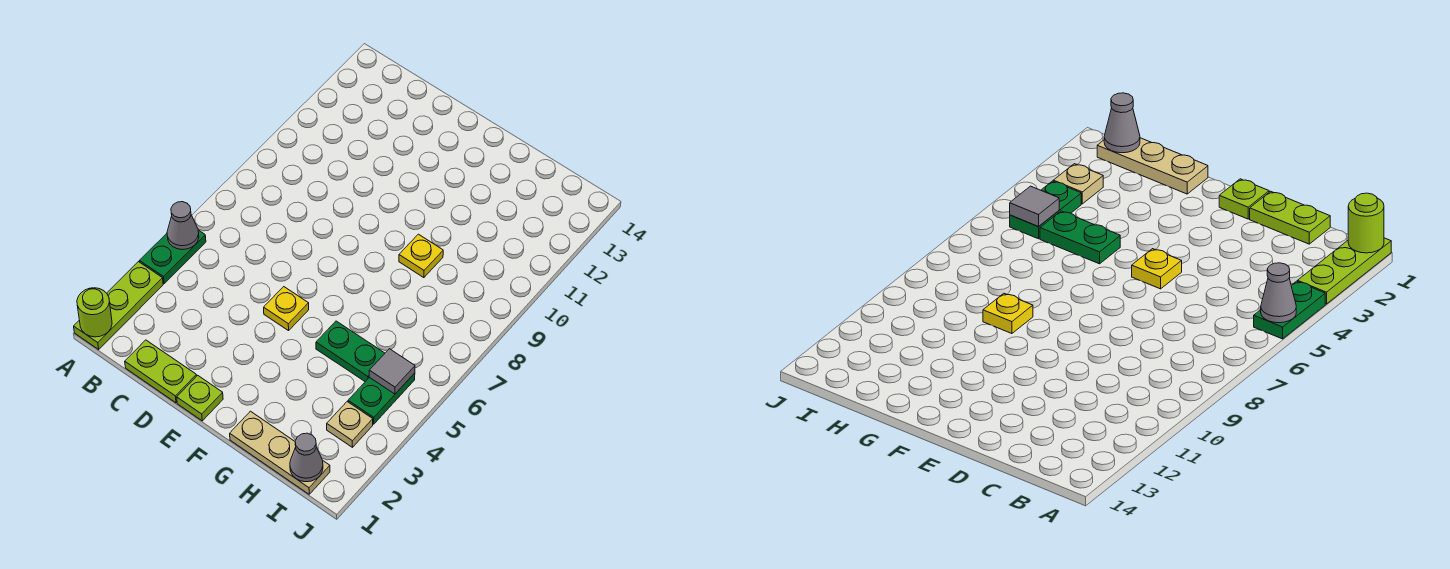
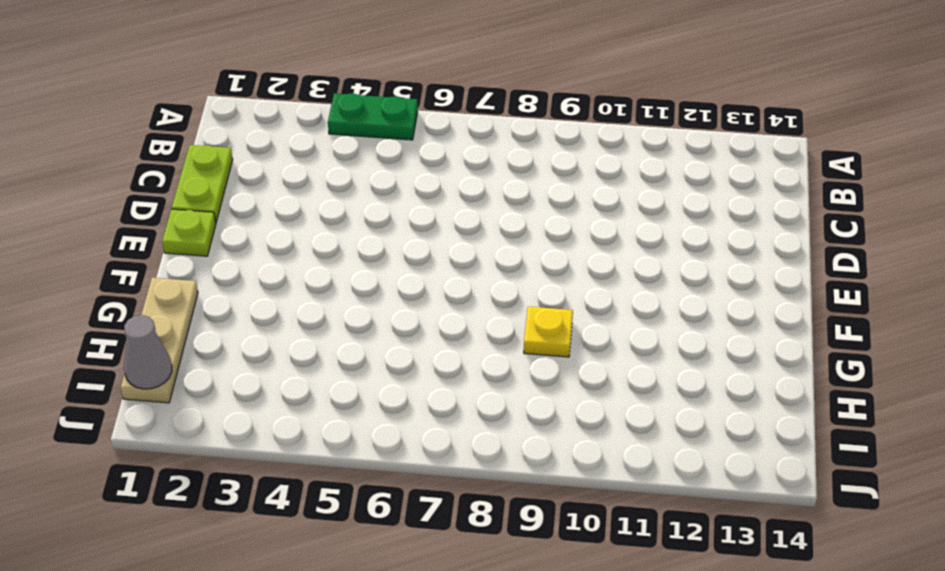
none -> lime plate A1:A3 level 1
none -> yellow plate E5 level 1
none -> green plate G5:H5 level 1

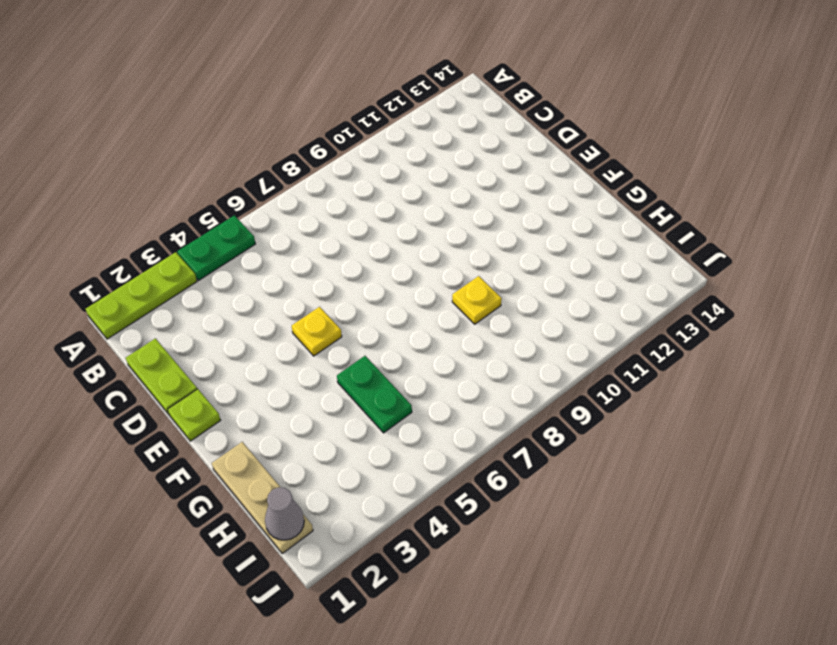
none -> tan plate I3 level 1
none -> green plate I4:I5 level 1
none -> lime round brick A1 level 2

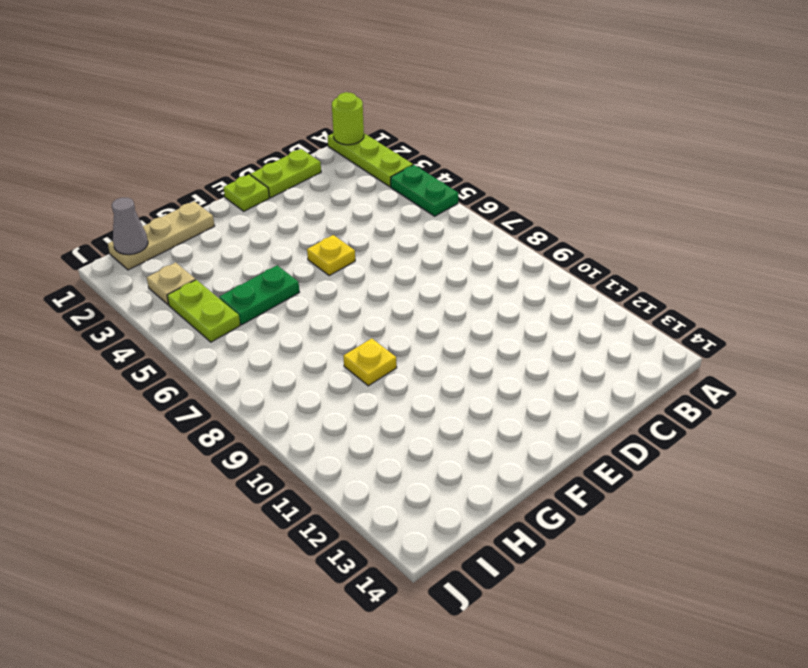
lime plate I4:I5 level 1 -> green plate I4:I5 level 1
none -> grey cone A5 level 2
none -> grey tile I5 level 2

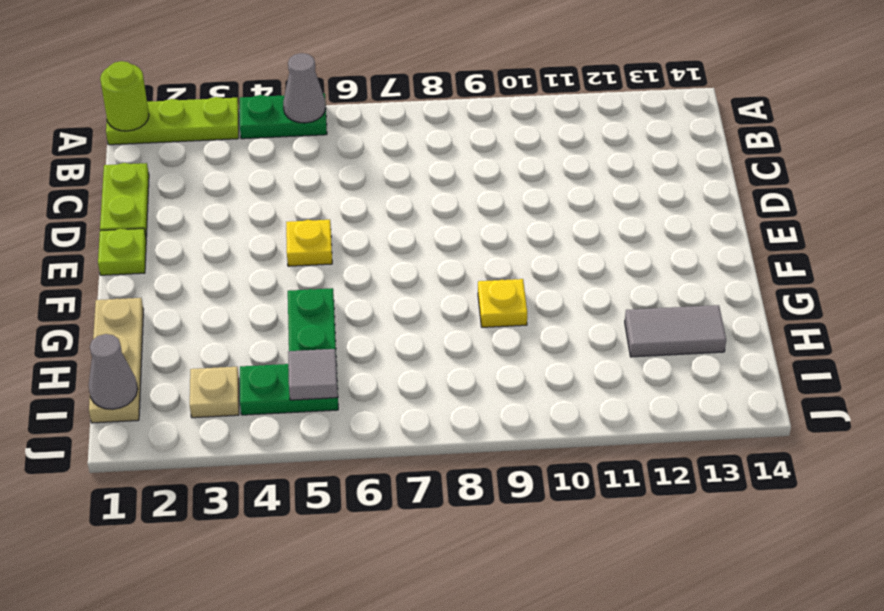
grey tile H12:H13 level 1 -> none

